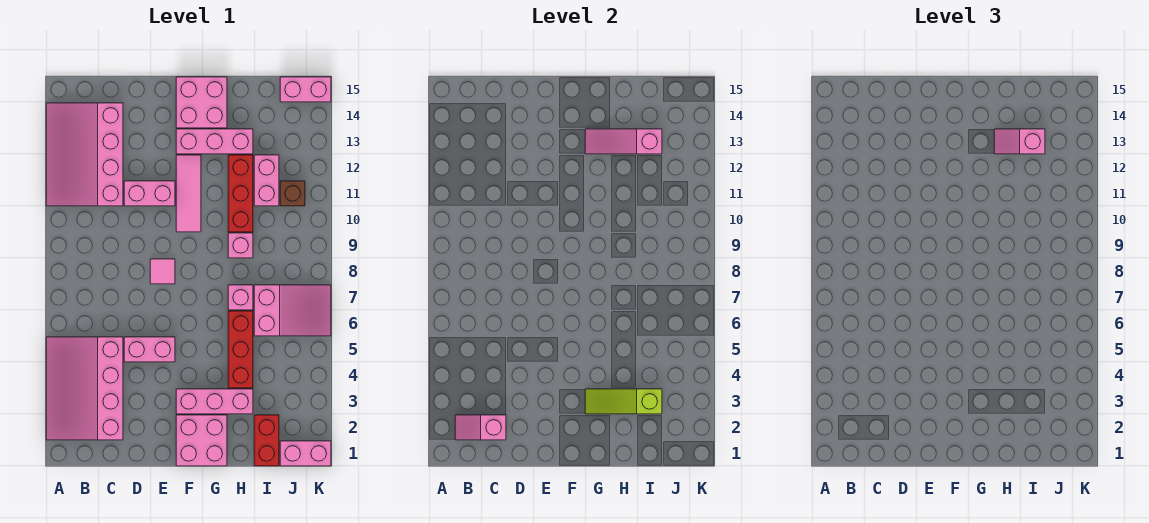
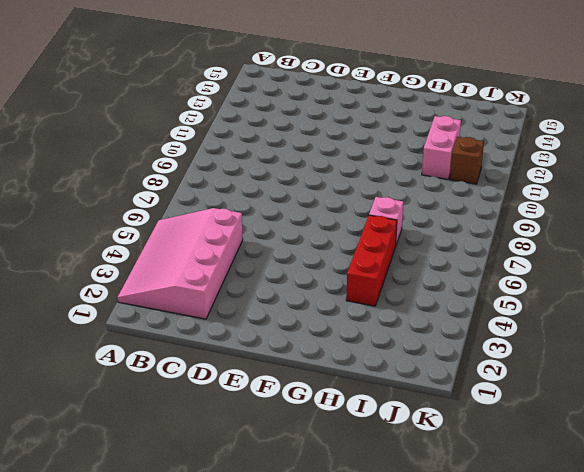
none -> pink slope A11:C14 level 1 top C
none -> pink brick D5:E5 level 1
none -> pink brick D11:E11 level 1

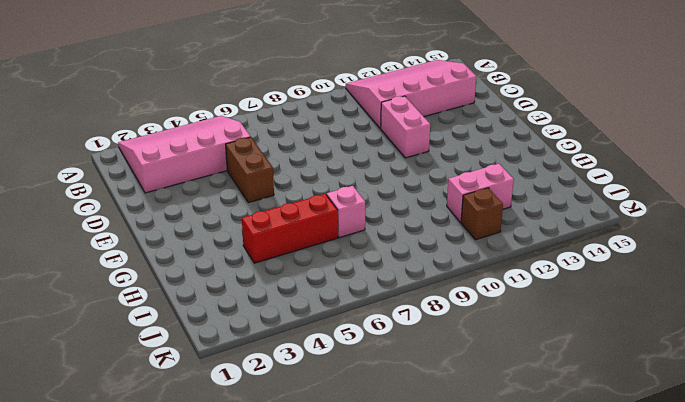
brown brick D5:E5 level 1 -> pink brick D5:E5 level 1
none -> pink tile E8 level 1
none -> pink brick F1:G2 level 1
none -> pink brick F3:H3 level 1

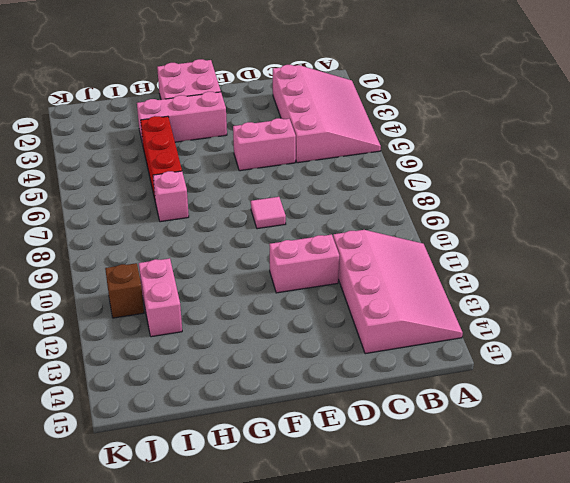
none -> pink tile F10:F12 level 1
none -> pink brick F13:H13 level 1
none -> pink brick F14:G15 level 1

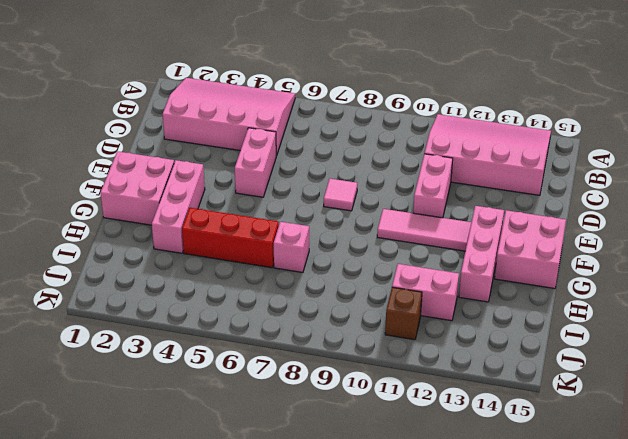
none -> pink brick H9 level 1
none -> red brick H10:H12 level 1
none -> red brick I1:I2 level 1

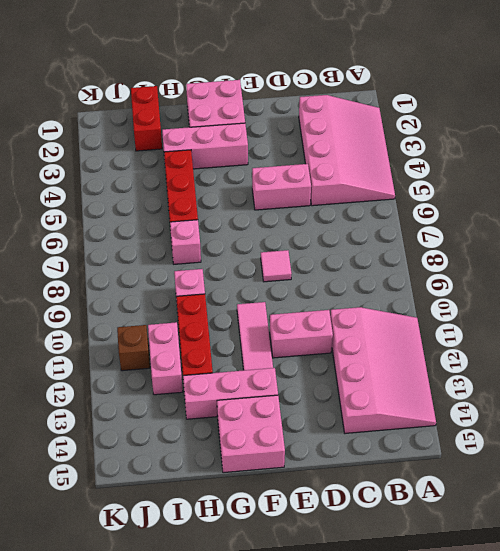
none -> pink slope I6:K7 level 1 top I
none -> pink brick J1:K1 level 1
none -> pink brick J15:K15 level 1

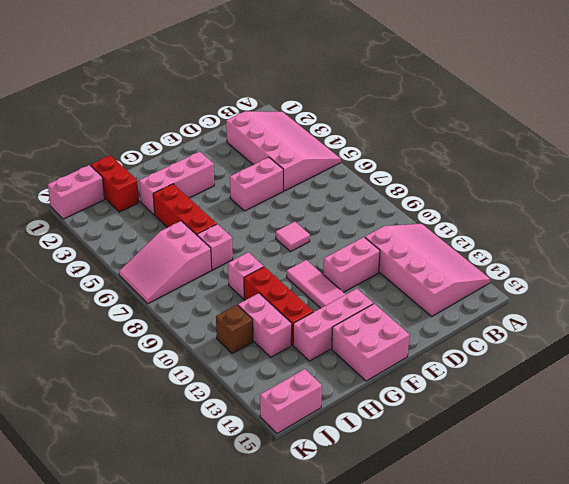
none -> pink brick F1:G2 level 1
none -> pink slope B2:C2 level 2 top C
none -> lime slope G3:I3 level 2 top I

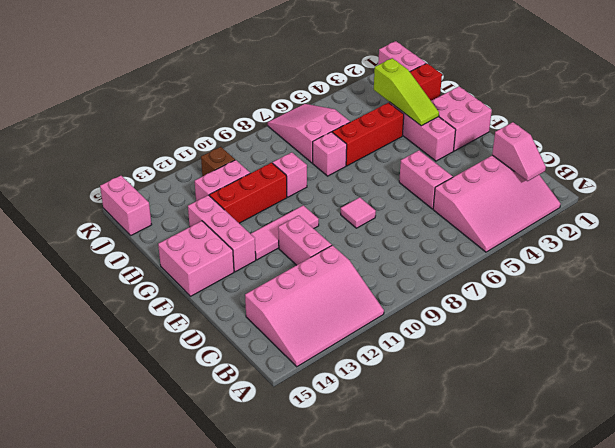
none -> pink slope G13:I13 level 2 top I
none -> pink slope H13:I13 level 3 top I

